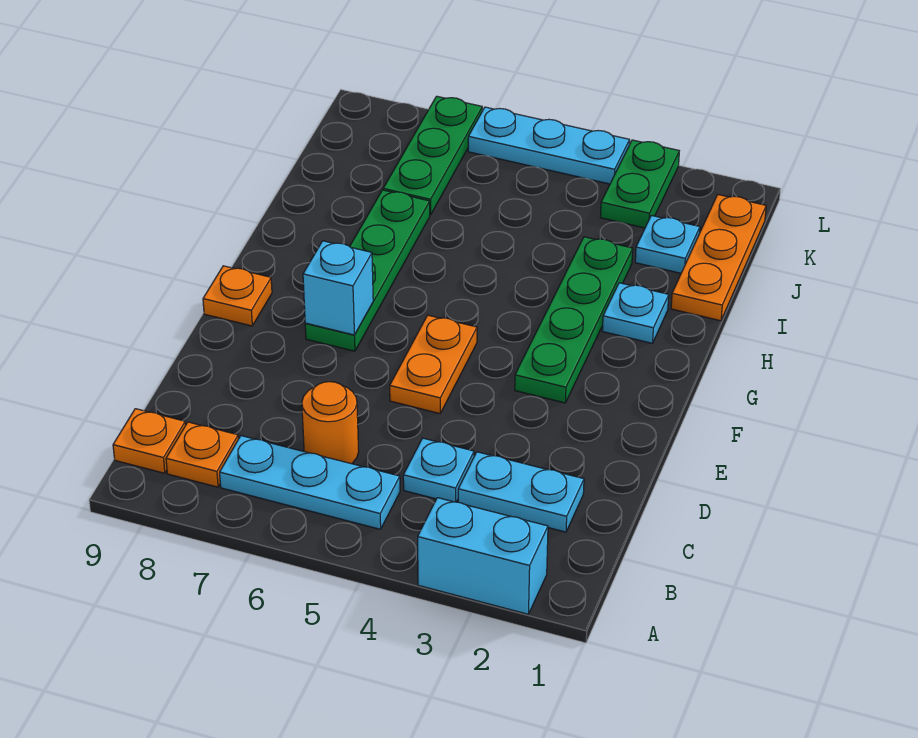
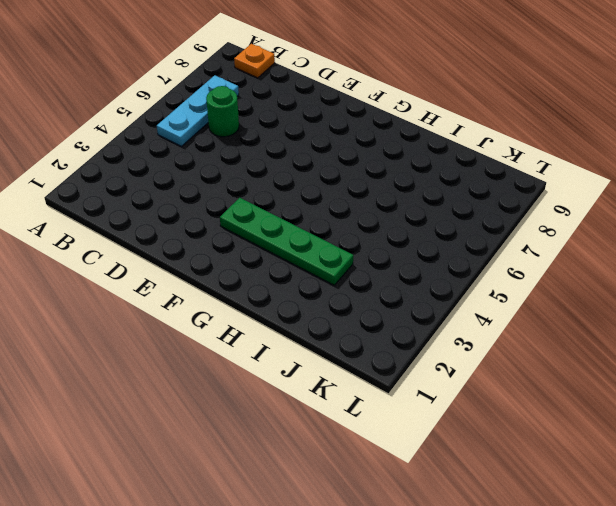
green round brick C6 level 1 -> orange round brick C6 level 1
none -> cyan brick A2:A3 level 1
none -> orange plate B8 level 1
none -> cyan plate C2:C3 level 1

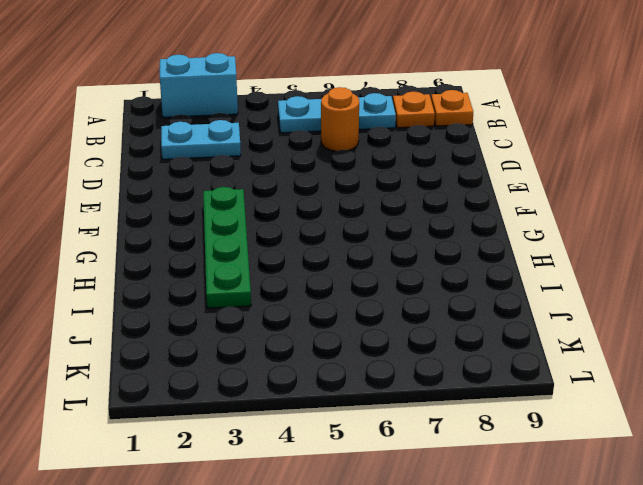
none -> cyan plate C4 level 1
none -> orange plate E5:F5 level 1
none -> green plate F7:I7 level 1

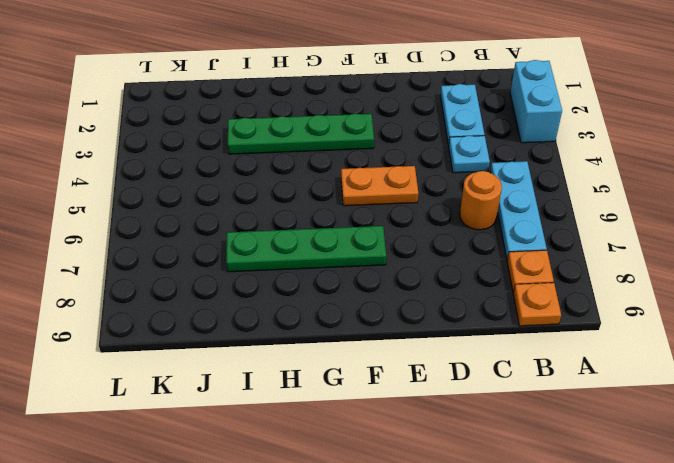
none -> orange plate F9 level 1
none -> cyan plate H2 level 1
none -> orange plate I1:K1 level 1

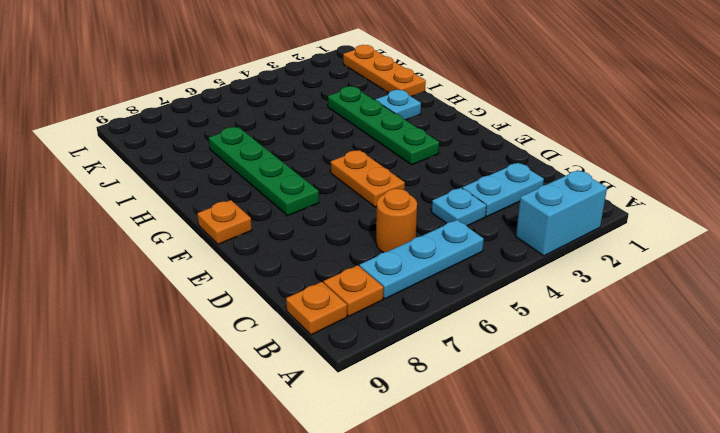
none -> cyan plate J2 level 1
none -> green plate J7:L7 level 1
none -> green plate K3:L3 level 1

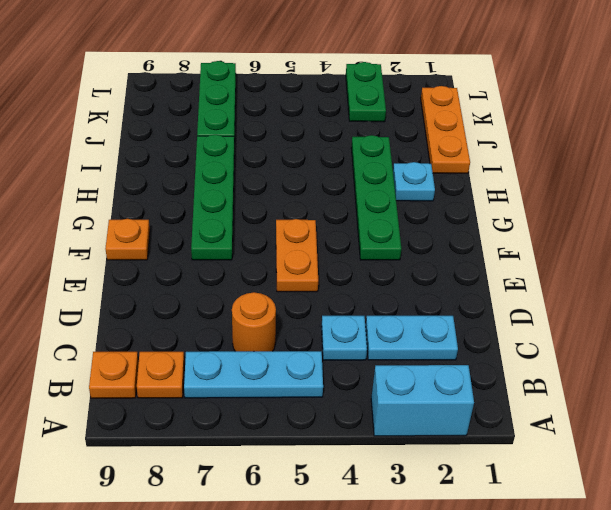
none -> cyan plate J2 level 1
none -> cyan plate L4:L6 level 1
none -> cyan brick F7 level 2

